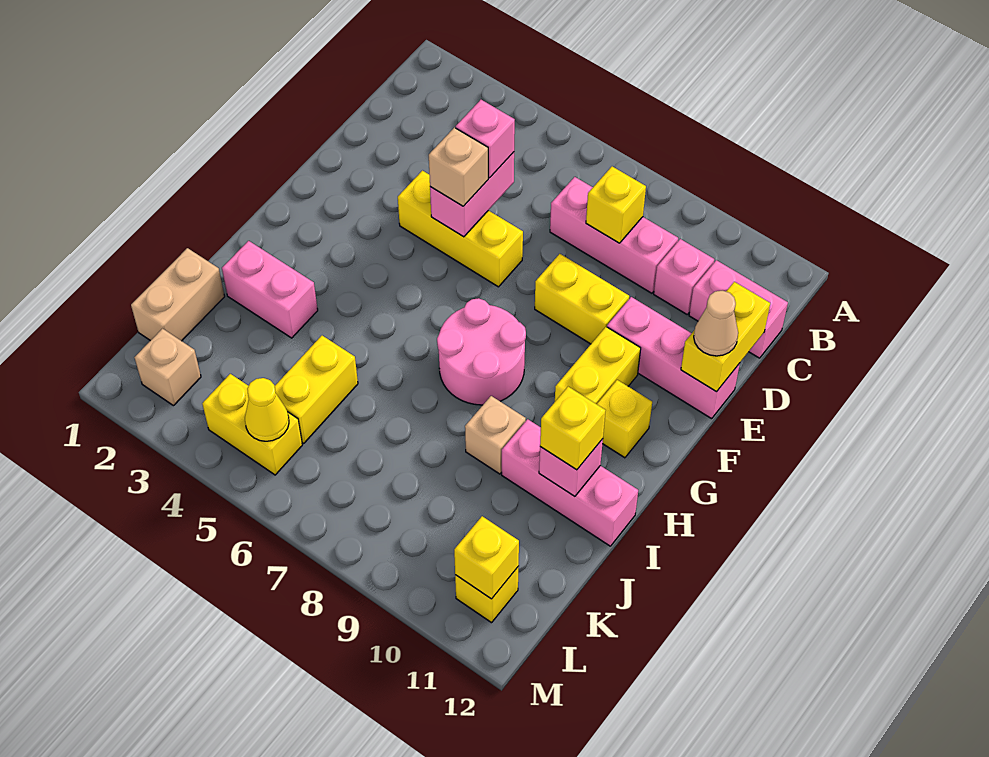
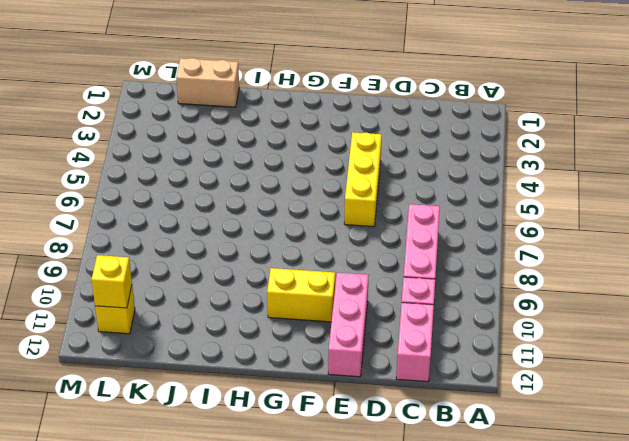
none -> yellow brick E8:E9 level 1
none -> pink round brick G7:H8 level 1
none -> yellow brick G11 level 1

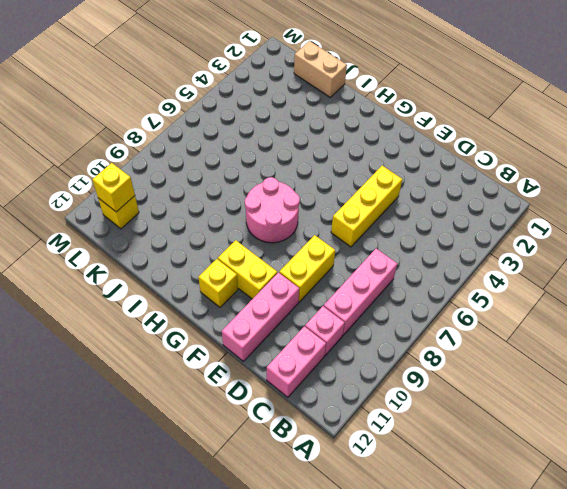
none -> pink brick I2:I3 level 1
none -> tan brick I9 level 1
none -> pink brick I10:I12 level 1

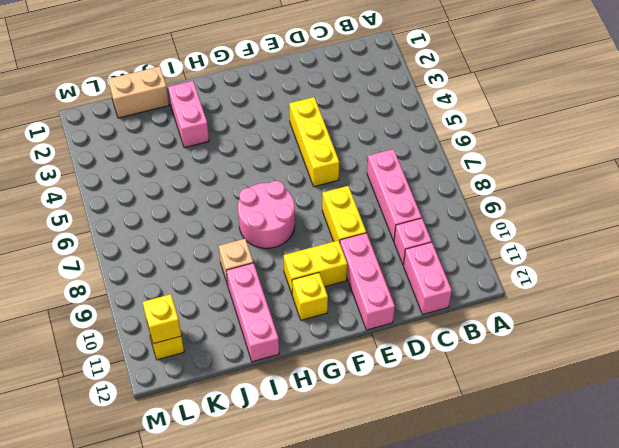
none -> yellow brick J5:K5 level 1
none -> tan brick L2 level 1
none -> yellow brick L4:L5 level 1

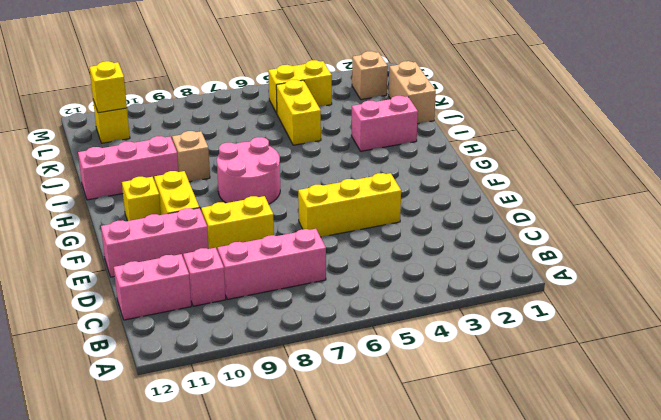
none -> yellow brick C8 level 2
none -> pink brick D5:E5 level 2
none -> yellow brick D12:E12 level 2

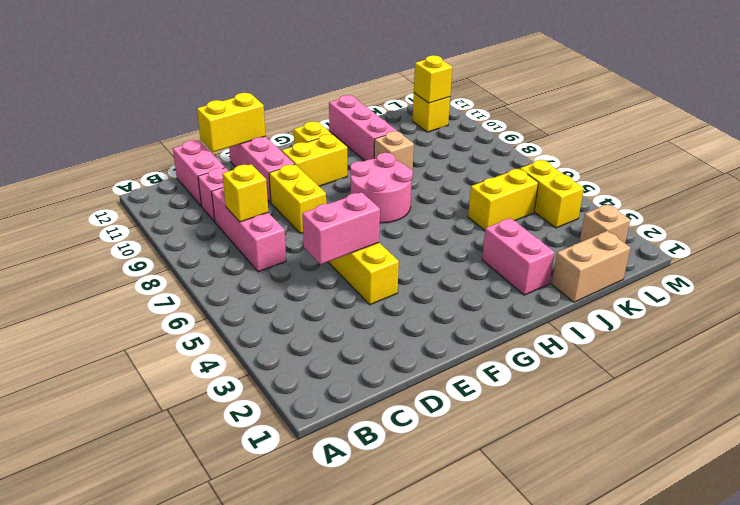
none -> pink brick I11 level 2
none -> yellow cone L5 level 2
none -> pink brick D5 level 3

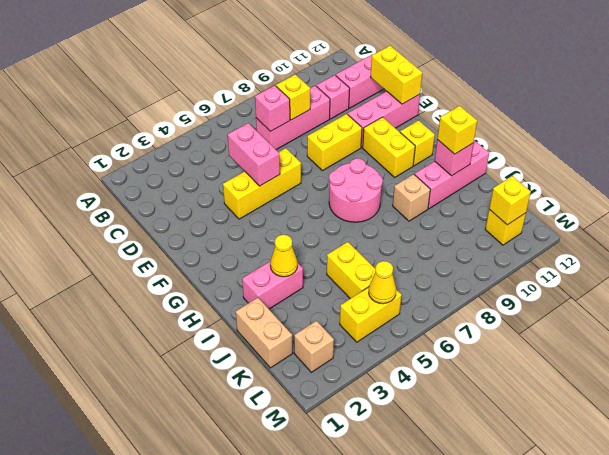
pink brick C7 level 2 -> pink brick D5 level 3
yellow cone I3 level 2 -> none
none -> tan brick E5 level 3
none -> tan cone E12 level 3

